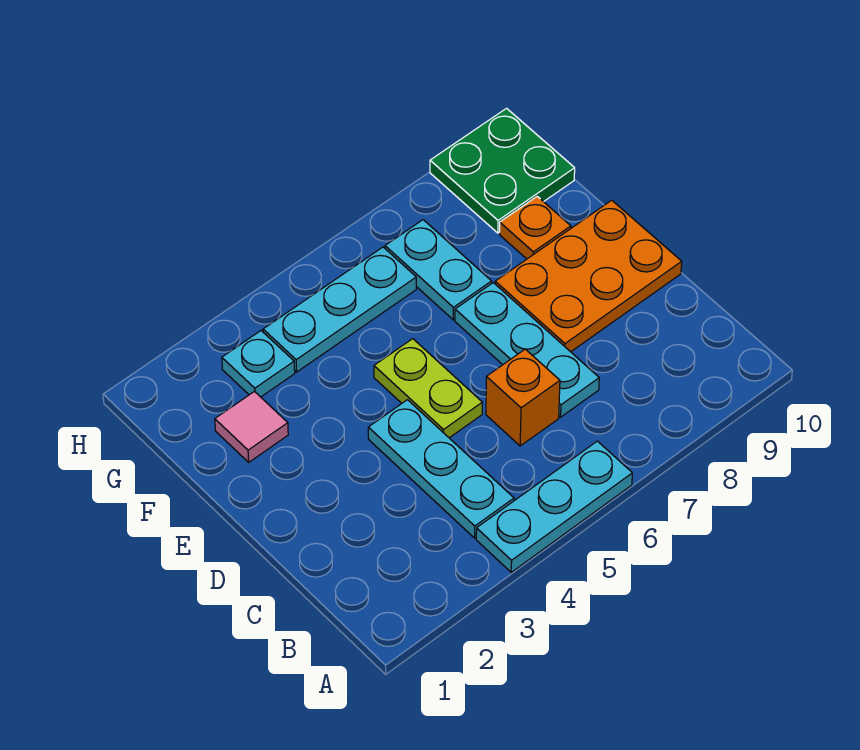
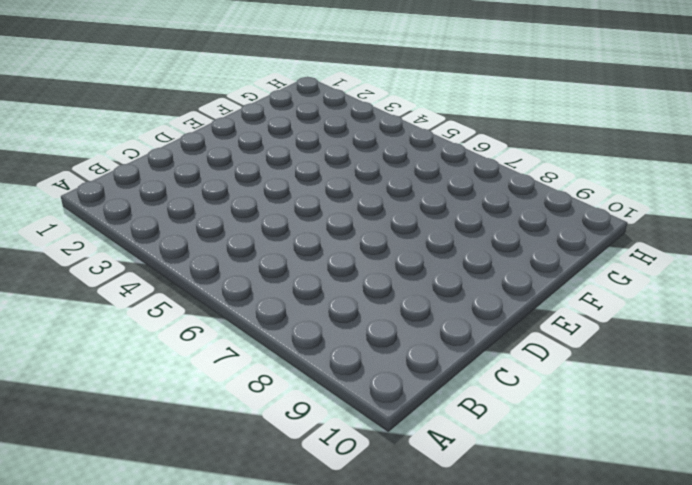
none -> cyan plate A4:A6 level 1
none -> cyan plate B4:D4 level 1
none -> orange brick C6 level 1

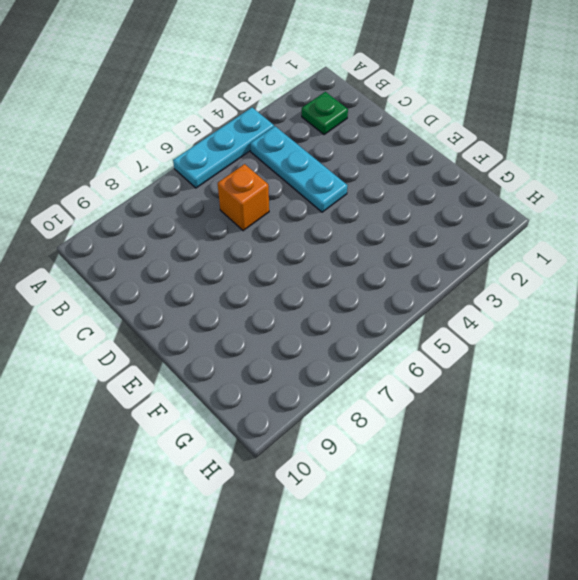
green plate B2 level 1 -> none
none -> cyan plate C7:E7 level 1
none -> lime plate D5:E5 level 1
none -> orange plate D8:E10 level 1

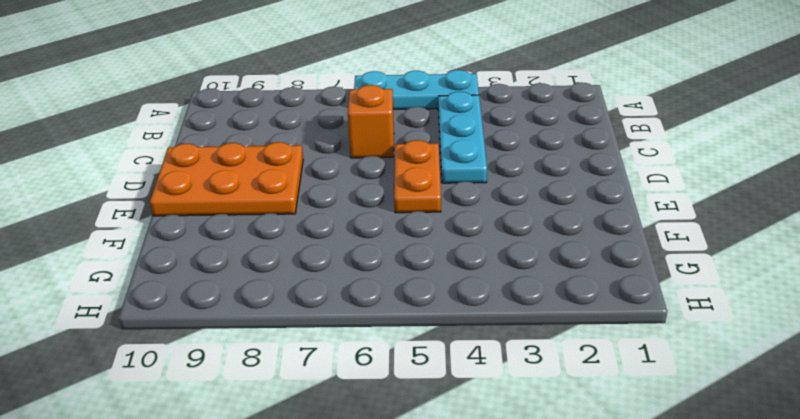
orange plate D5:E5 level 1 -> lime plate D5:E5 level 1
none -> cyan plate C7:E7 level 1
none -> pink tile F2 level 1
none -> cyan plate F7:G7 level 1

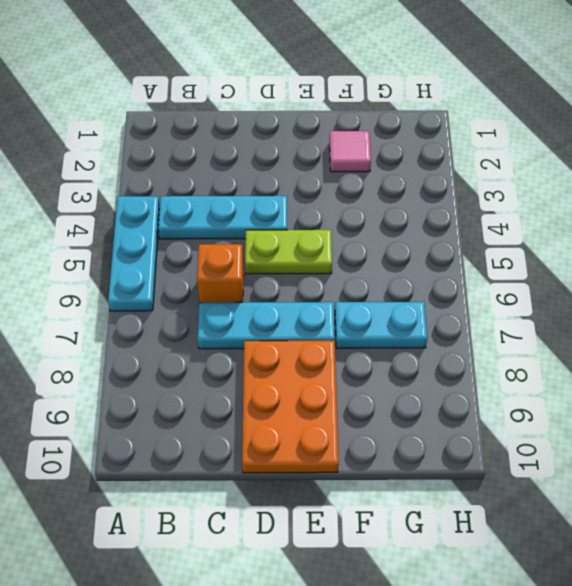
none -> orange plate F9 level 1
none -> cyan plate G3 level 1
none -> cyan plate G4:G6 level 1

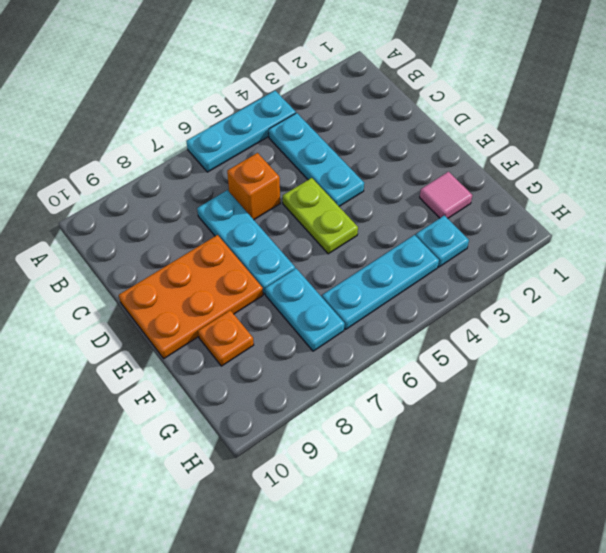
none -> green plate G9:H10 level 1

